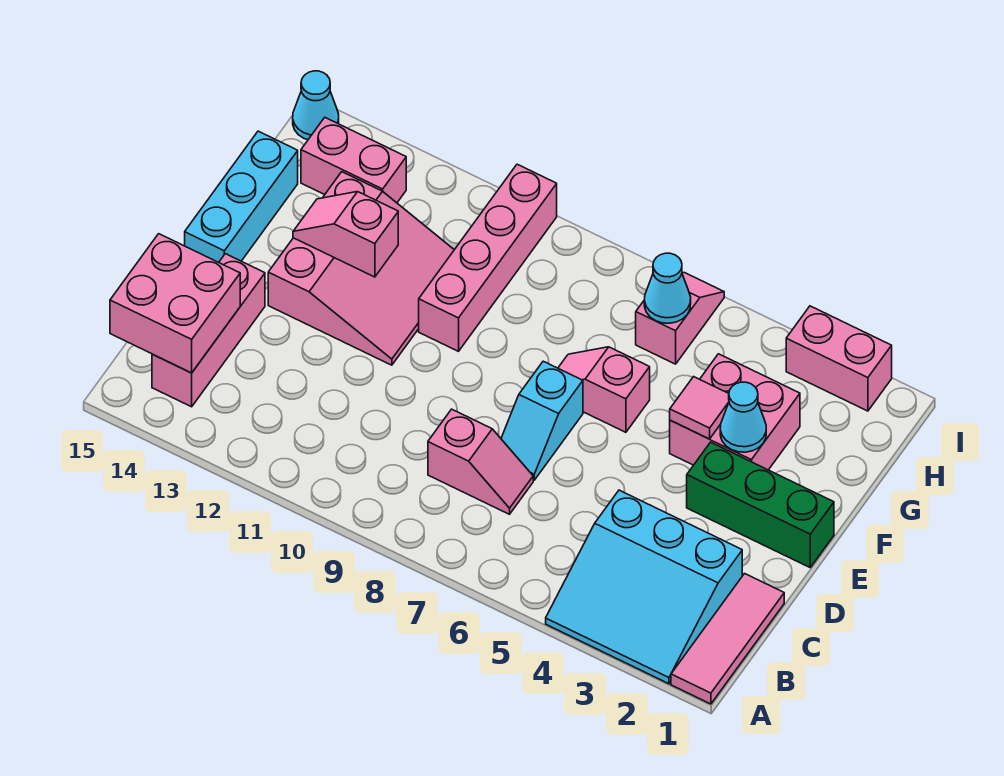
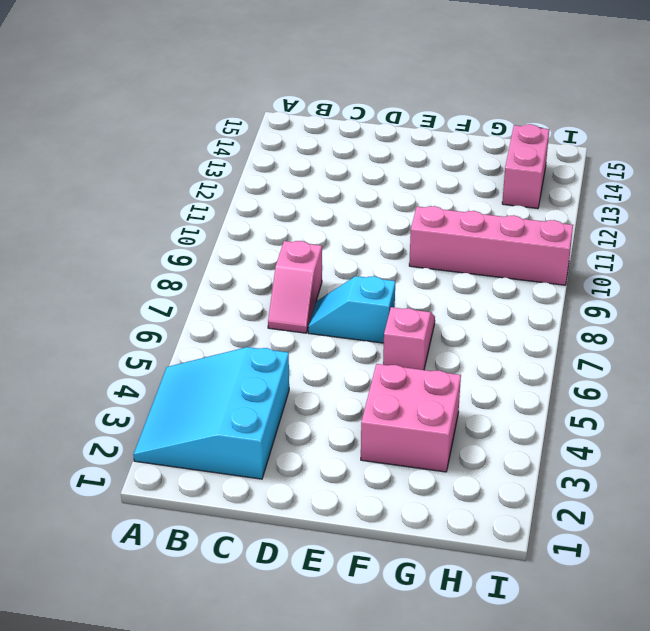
none -> pink tile A1:C1 level 1
none -> pink brick B14:D14 level 1
none -> green brick E1:E3 level 1

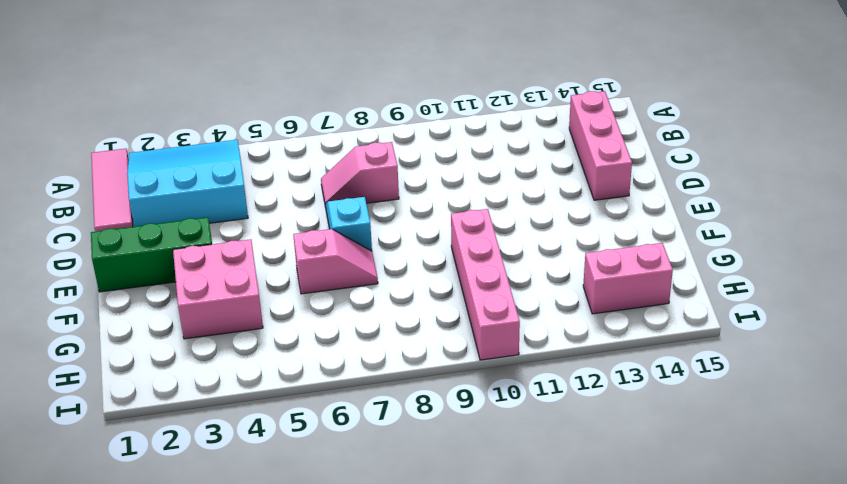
none -> pink slope E11:G13 level 1 top 13
none -> cyan brick E15:G15 level 1
none -> pink slope H6:I6 level 1 top H

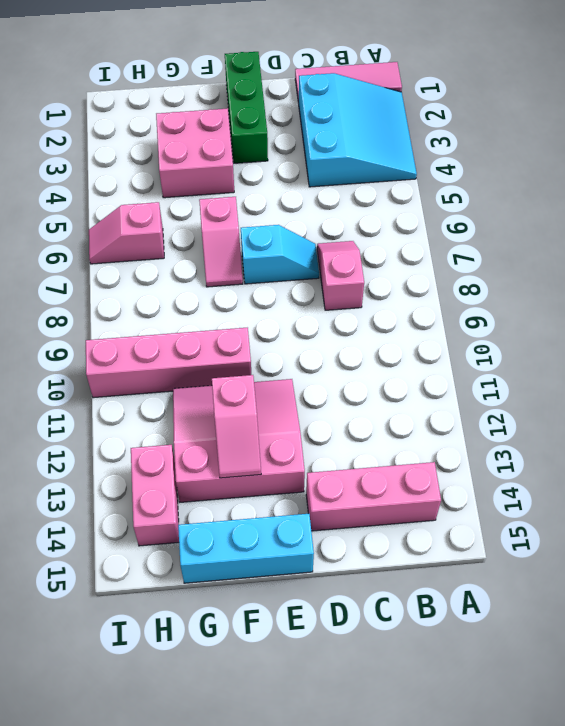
none -> pink brick I2:I3 level 1
none -> cyan cone I15 level 1
none -> pink brick B14:C15 level 2

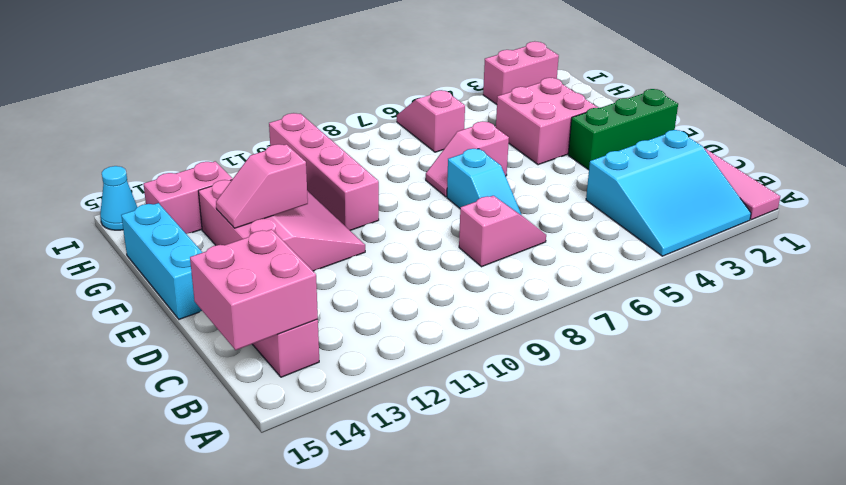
none -> cyan cone F3 level 2
none -> pink tile F4 level 2
none -> cyan cone H6 level 2

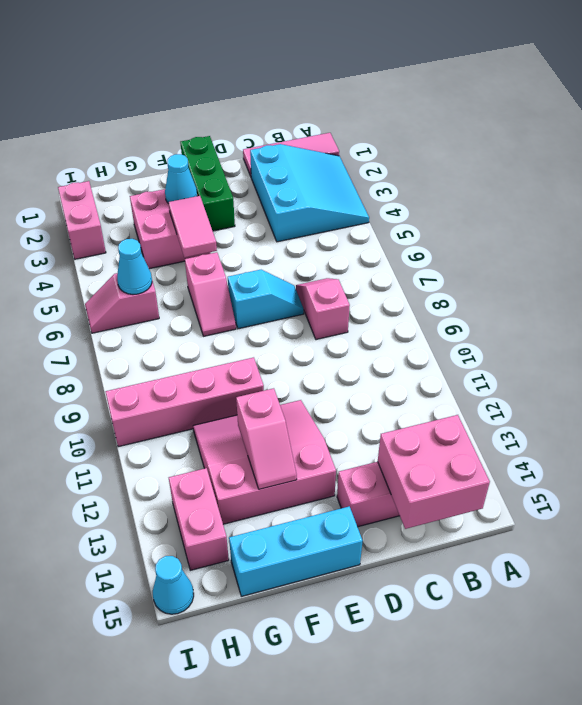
pink tile F4:F5 level 2 -> pink tile F4 level 2

